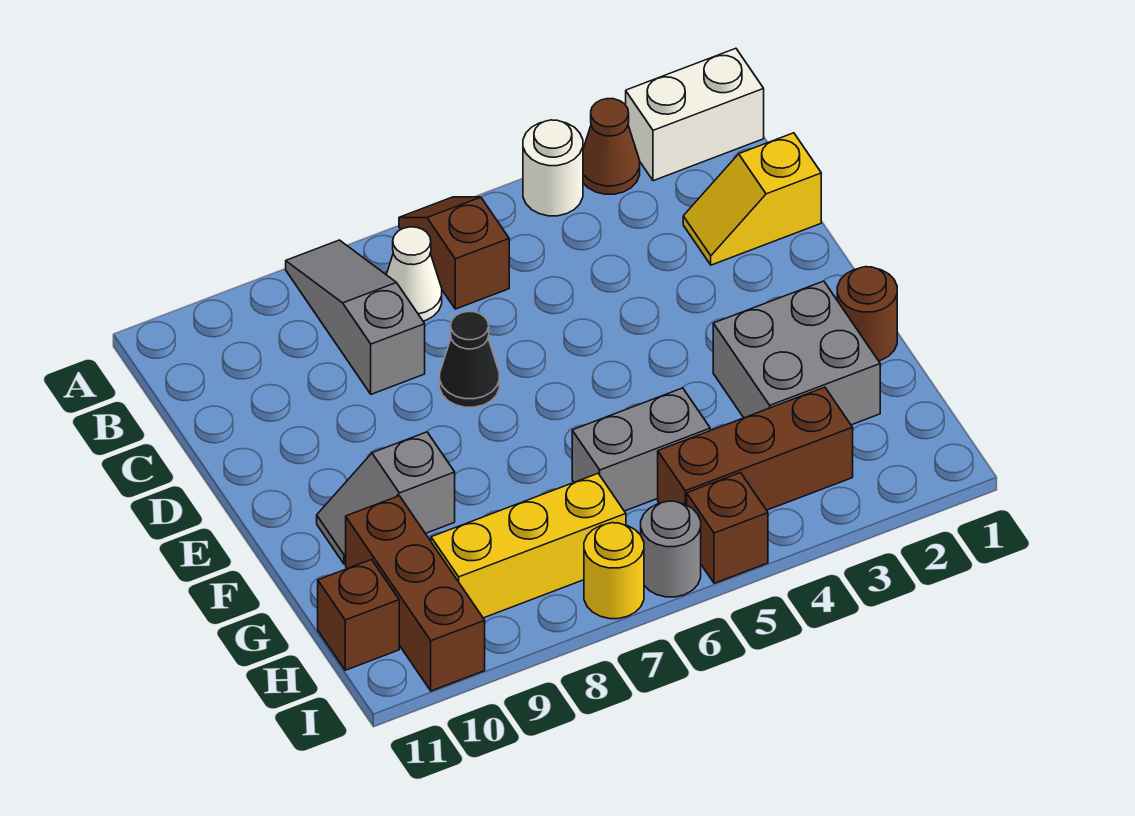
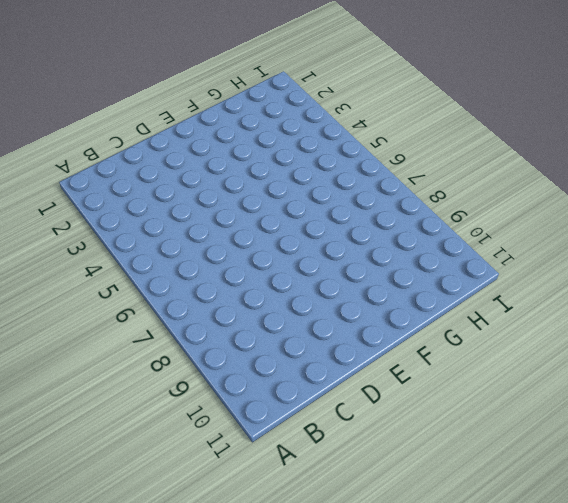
none -> white brick A1:A2 level 1
none -> brown cone A3 level 1
none -> white round brick A4 level 1

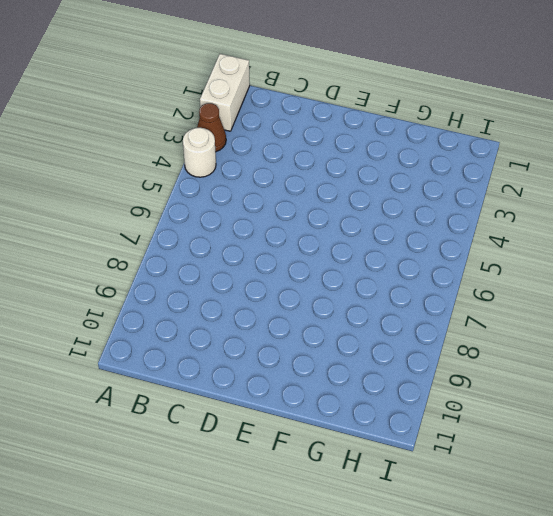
none -> brown slope A6:B6 level 1 top B
none -> grey slope A8:C8 level 1 top C
none -> white cone B7 level 1

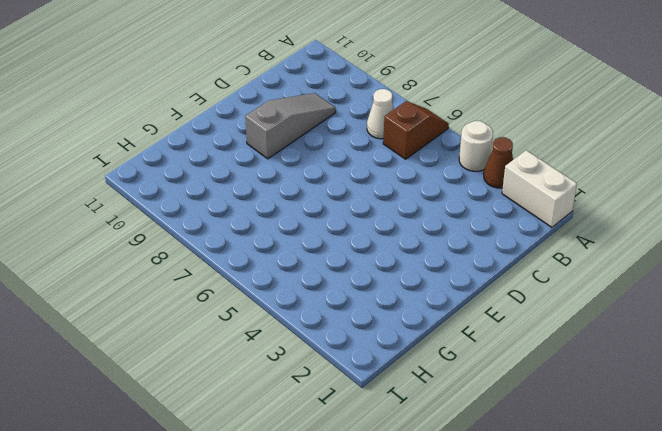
grey slope C9:E9 level 1 top E -> grey slope A8:C8 level 1 top C
none -> yellow slope C1:C2 level 1 top 1
none -> black cone D7 level 1
none -> brown round brick F1 level 1

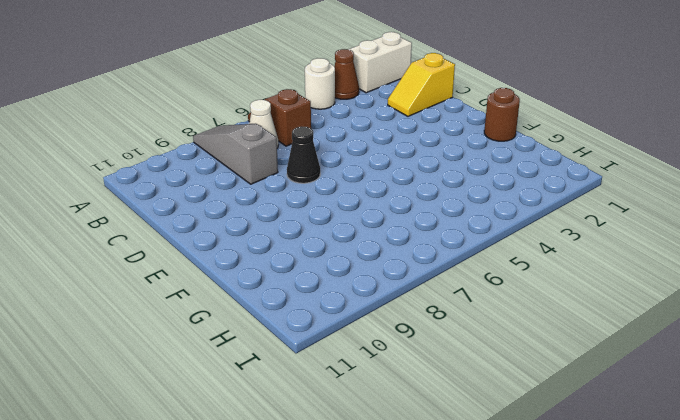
none -> grey brick F2:G3 level 1
none -> grey slope F9:F10 level 1 top 9
none -> grey brick G5:G6 level 1

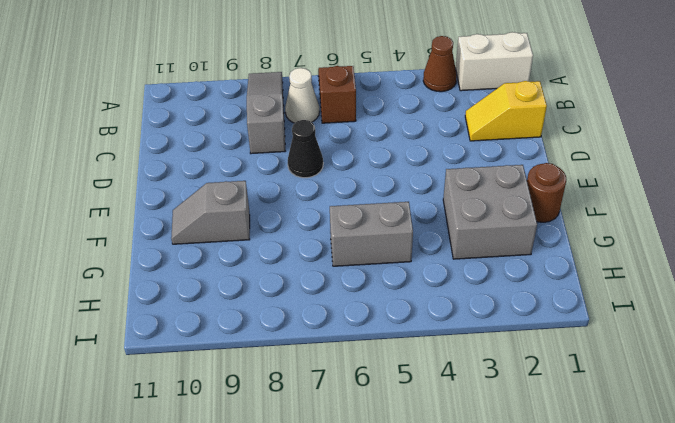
none -> white round brick A4 level 1
none -> brown brick G10:I10 level 1
none -> brown brick H3:H5 level 1

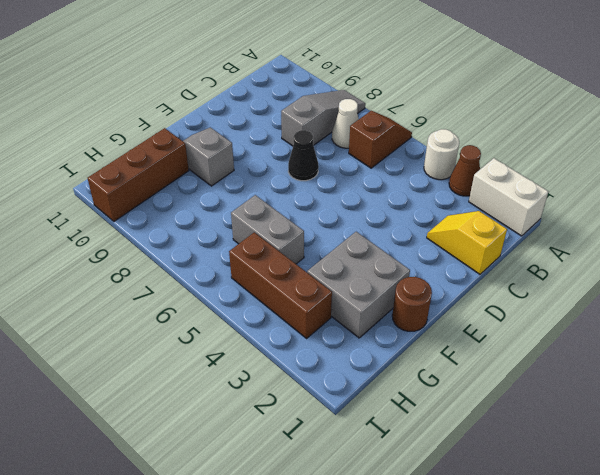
none -> yellow brick H7:H9 level 1
none -> brown brick H11 level 1
none -> brown brick I5 level 1

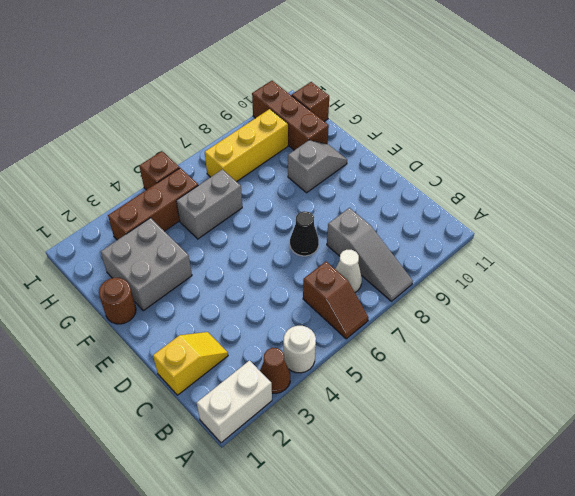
none -> grey round brick I6 level 1
none -> yellow round brick I7 level 1

